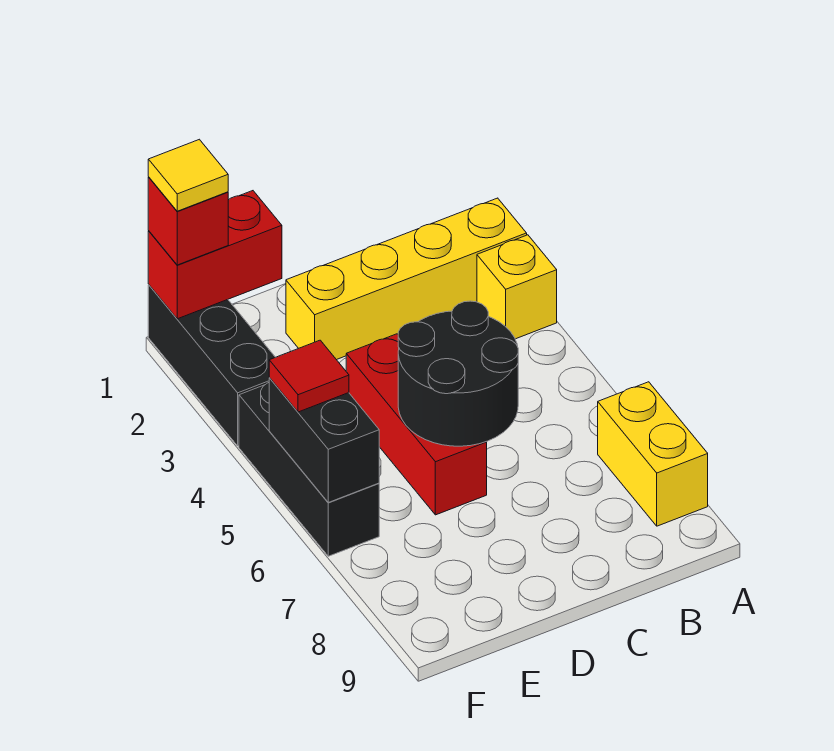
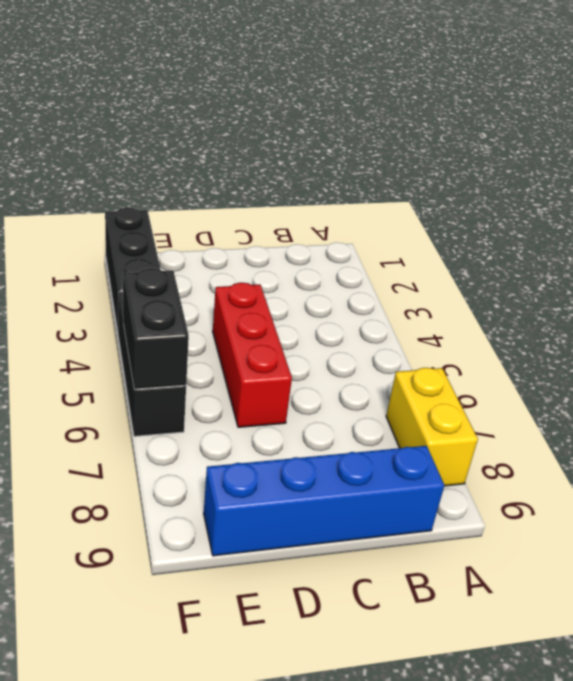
blue brick B9:E9 level 1 -> none
none -> yellow brick A2:D2 level 1
none -> yellow brick A3 level 1
none -> black round brick C5:D6 level 2

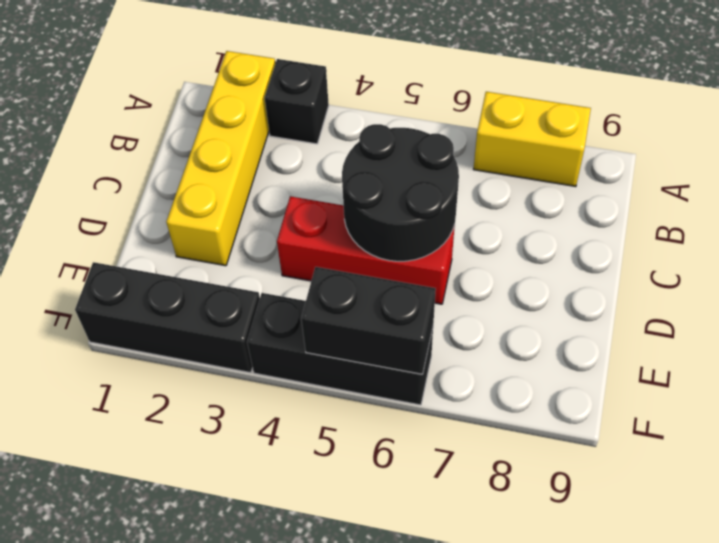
black brick A3 level 1 -> yellow brick A3 level 1
none -> red brick E1:F1 level 2
none -> red brick F1 level 3
none -> red tile F5 level 3

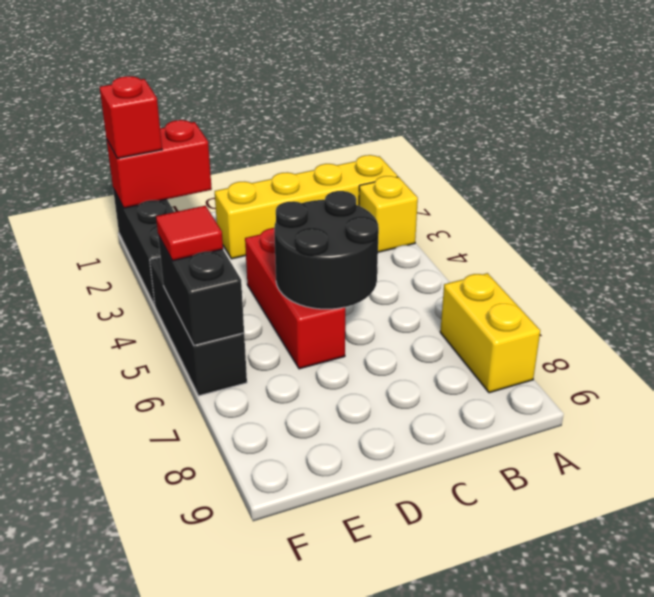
none -> yellow tile F1 level 4

